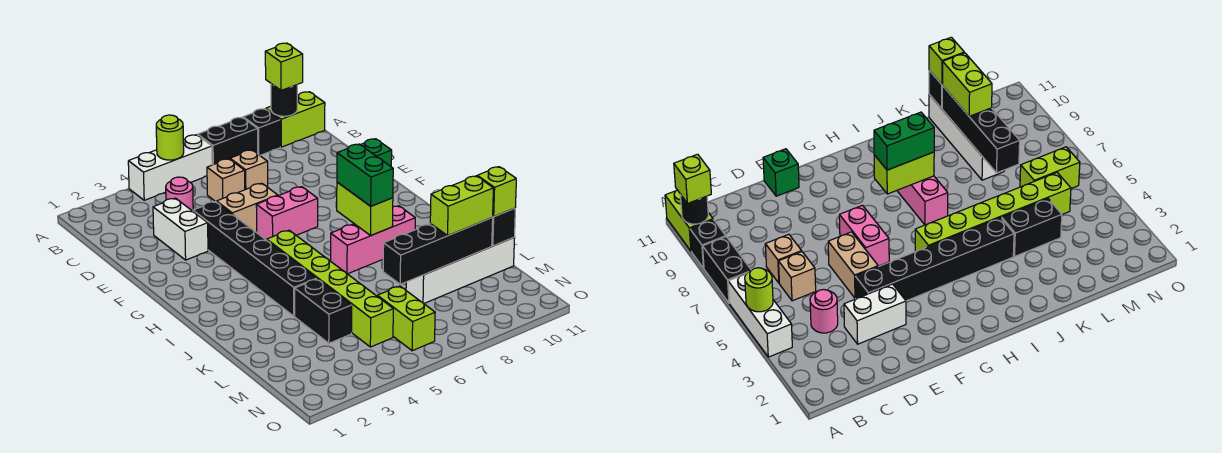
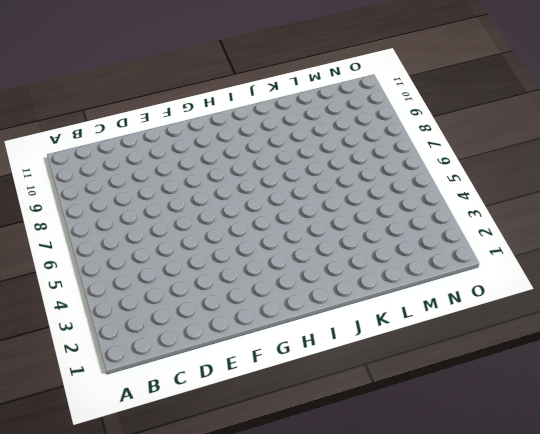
none -> white brick A4:A6 level 1
none -> black brick A7:A8 level 1
none -> black brick A9 level 1

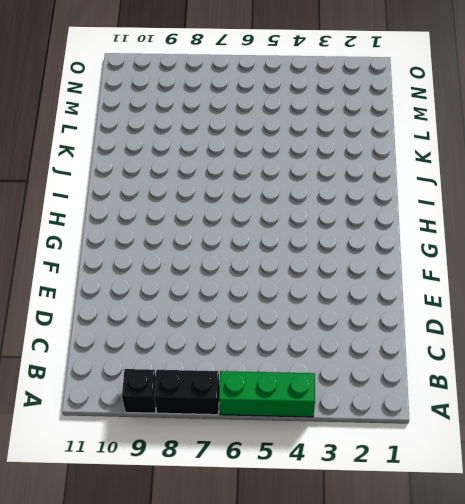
green brick A4:A6 level 1 -> white brick A4:A6 level 1
none -> lime brick A10:A11 level 1
none -> pink round brick C4 level 1
none -> tan brick C6 level 1

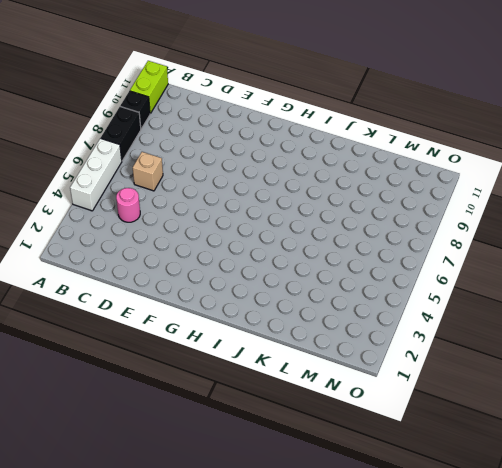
none -> tan brick C7 level 1
none -> white brick D3:E3 level 1
none -> black brick E4:J4 level 1

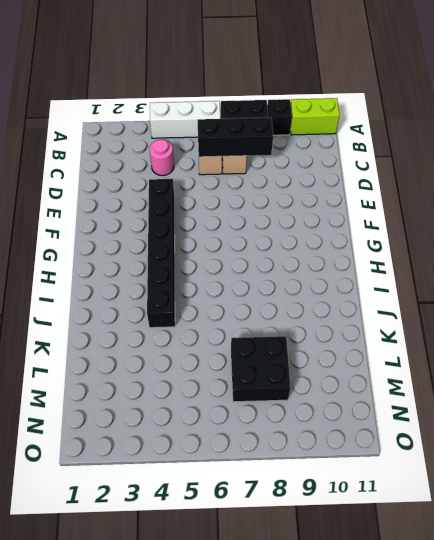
black brick C6:C8 level 2 -> none
black brick L7:M8 level 1 -> white brick L8:L11 level 1
none -> white brick D3:E3 level 1
none -> tan brick E5:E6 level 1
none -> green brick E11 level 1

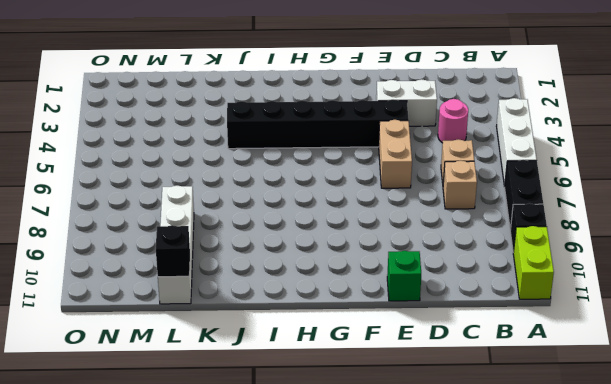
none -> pink brick F6:F7 level 1
none -> lime brick H5:M5 level 1
none -> pink brick I7:I9 level 1

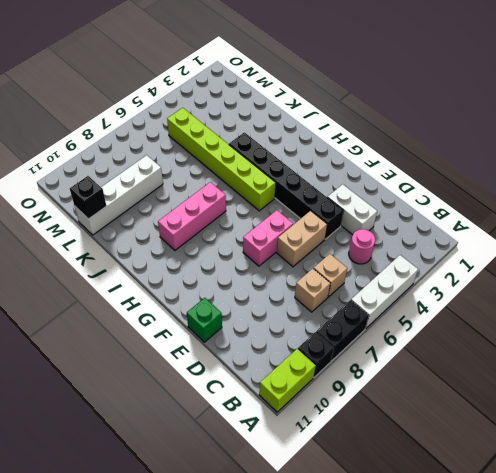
none -> black brick K4:L4 level 1
none -> lime brick M6:N6 level 1
none -> lime round brick A5 level 2

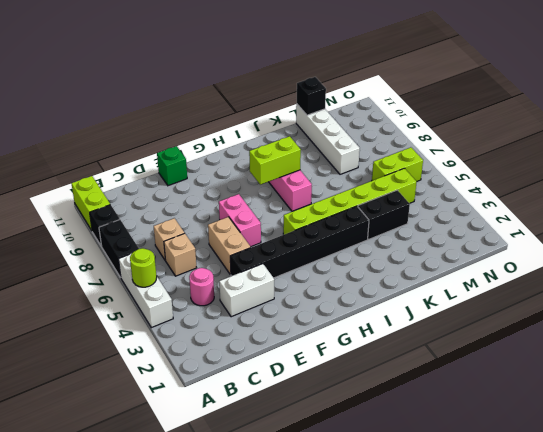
none -> black round brick A10 level 2
none -> black brick L7:L10 level 2
none -> lime brick A10 level 3

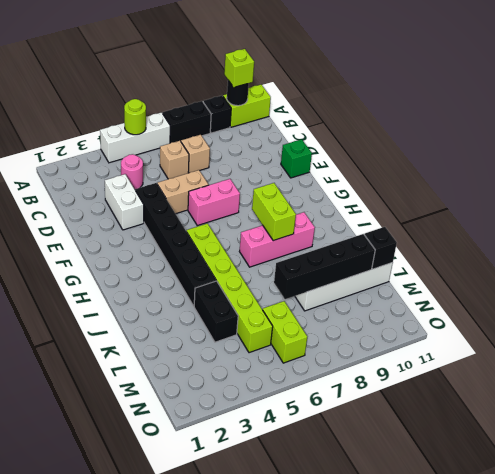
none -> green brick H8:I8 level 3
none -> lime brick L9:L10 level 3
none -> lime brick L11 level 3

